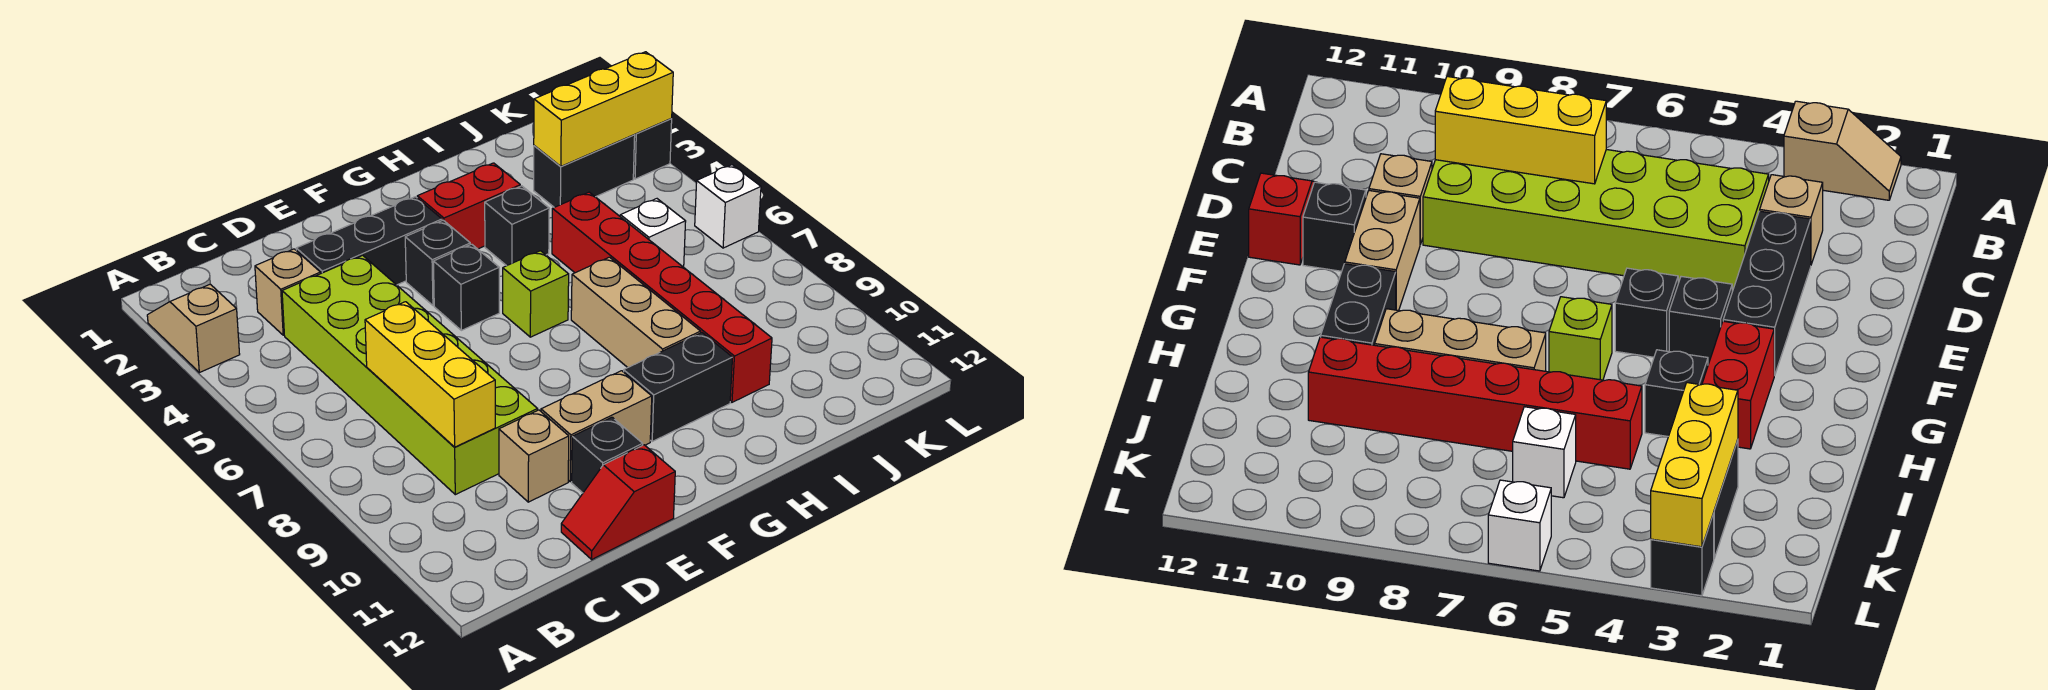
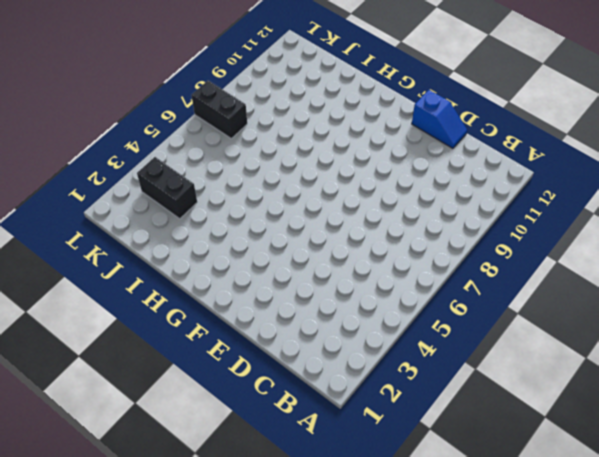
blue slope D12:E12 level 1 top E -> red slope D12:E12 level 1 top E
black brick K7:L7 level 1 -> black brick G10:H10 level 1
none -> tan slope A2:A3 level 1 top 3
none -> tan brick C3 level 1
none -> lime brick C4:D9 level 1

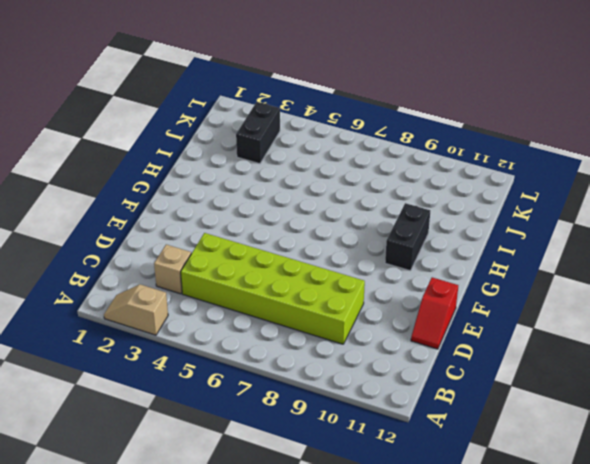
none -> black brick D3:F3 level 1
none -> tan brick D10 level 1
none -> tan brick E10:F10 level 1

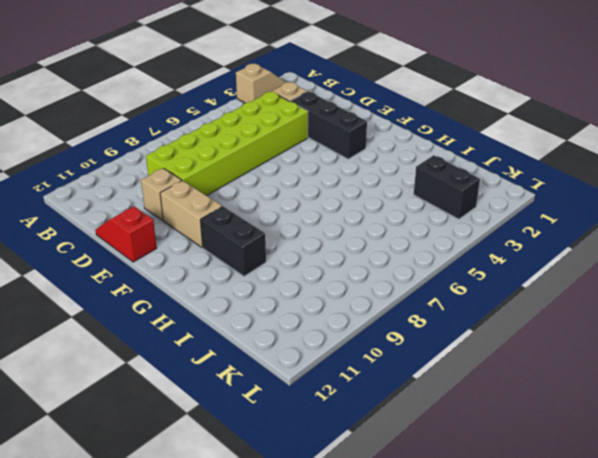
none -> black brick E11 level 1
none -> black brick F4 level 1
none -> black brick F5 level 1

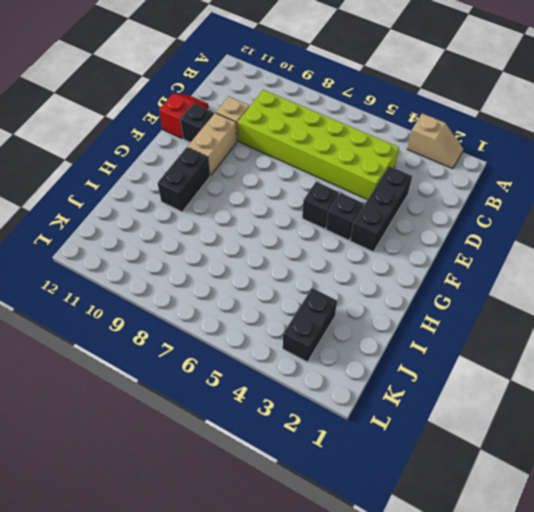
none -> tan brick C3 level 1
none -> red brick G3:H3 level 1
none -> lime brick G6 level 1

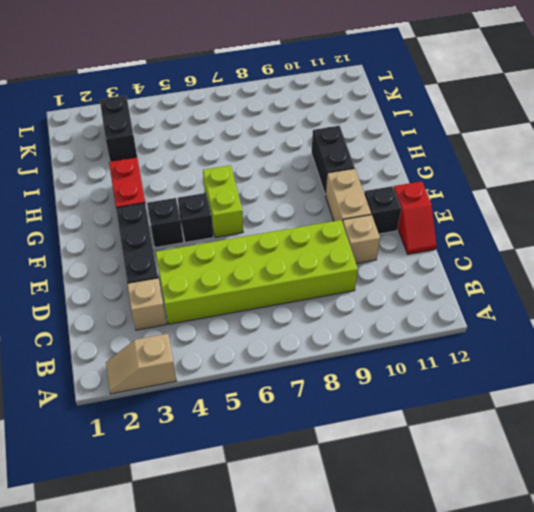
lime brick F6:G6 level 1 -> lime brick G6 level 1
none -> black brick H4 level 1
none -> tan brick H7:H9 level 1
none -> red brick I5:I10 level 1

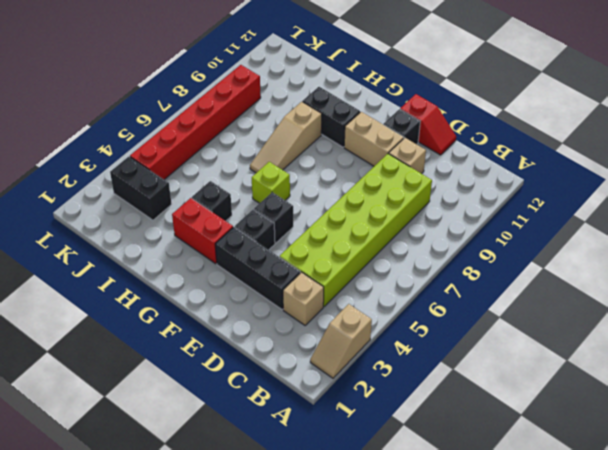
tan slope H7:H9 level 1 top 9 -> tan brick H7:H9 level 1
red brick K4:K9 level 1 -> red brick I5:I10 level 1
none -> white brick J6 level 1
none -> black brick L3 level 1
none -> white brick L6 level 1

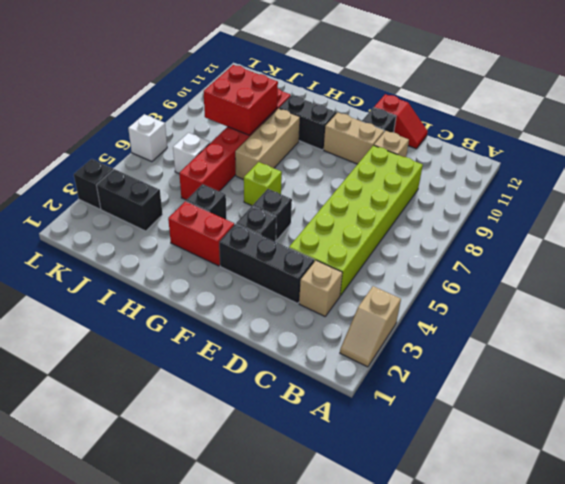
red brick I8:J9 level 2 -> none
none -> yellow brick C7:C9 level 2
none -> yellow brick J3:L3 level 2

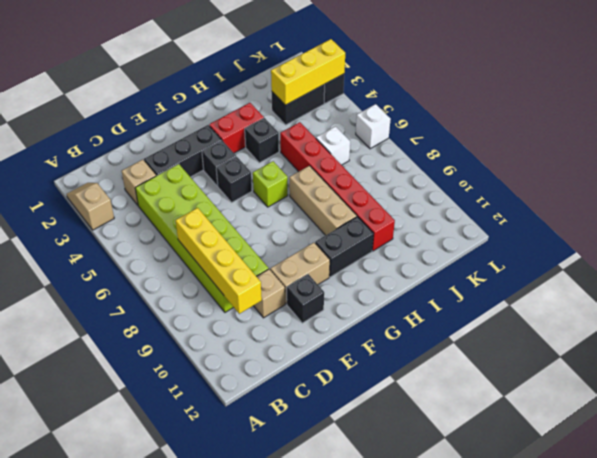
yellow brick C7:C10 level 2 -> yellow brick C7:C9 level 2
none -> red slope D12:E12 level 1 top E

